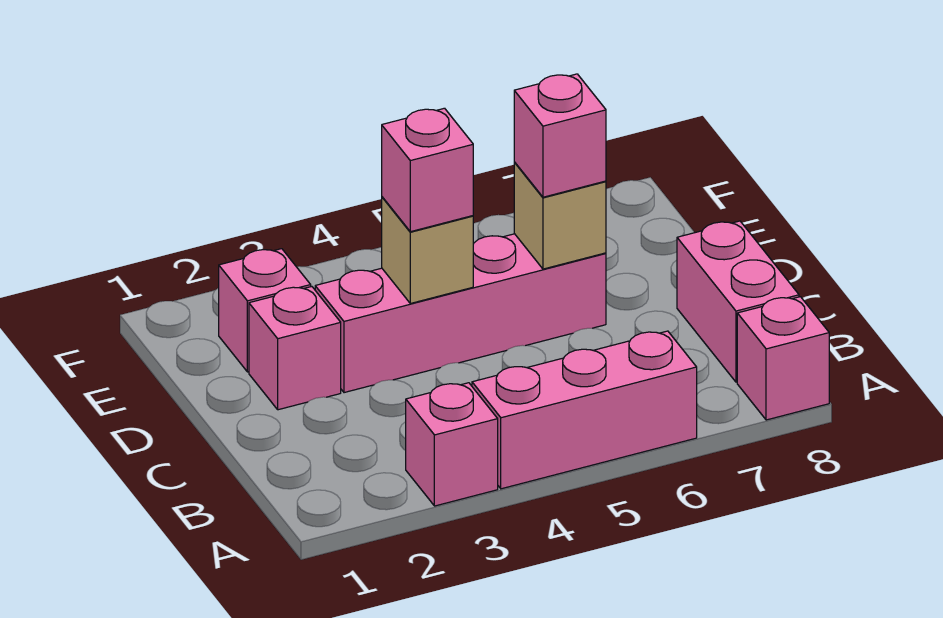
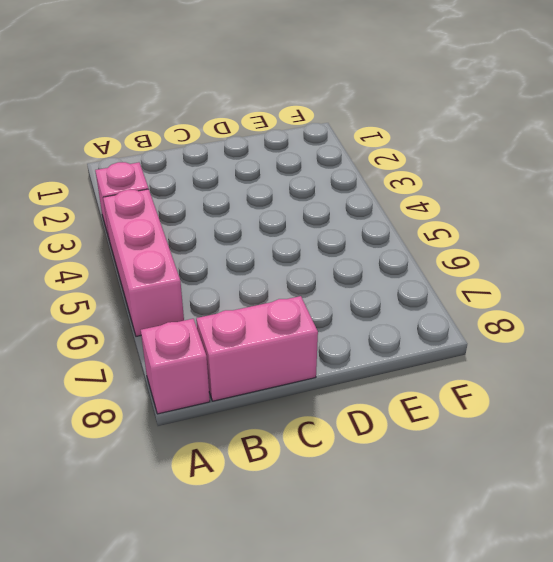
none -> pink brick D2 level 1
none -> pink brick D3:D6 level 1

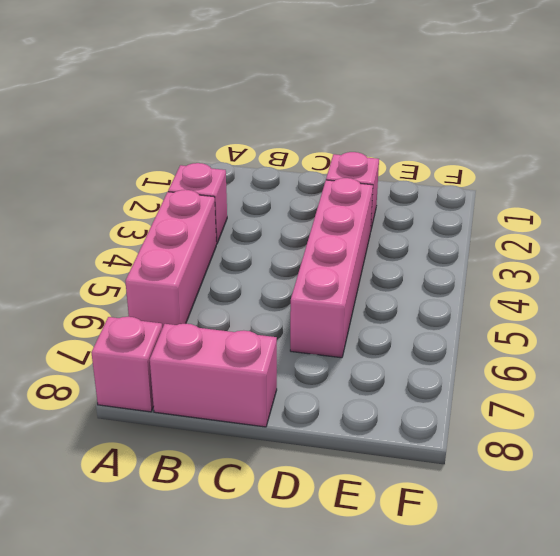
none -> pink brick E2 level 1
none -> tan brick D4 level 2

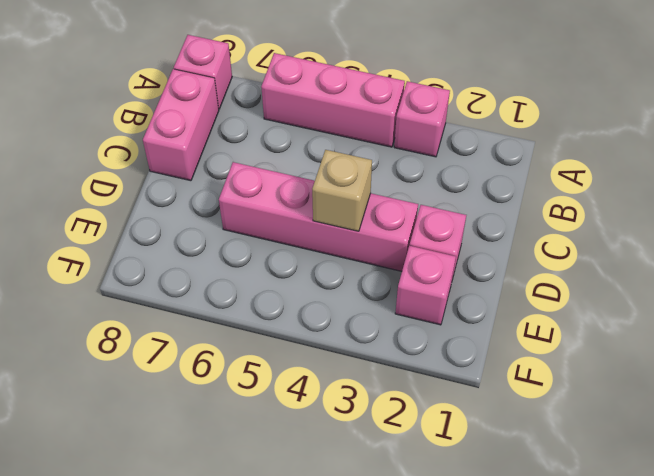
none -> tan brick D6 level 2
none -> pink brick D4 level 3

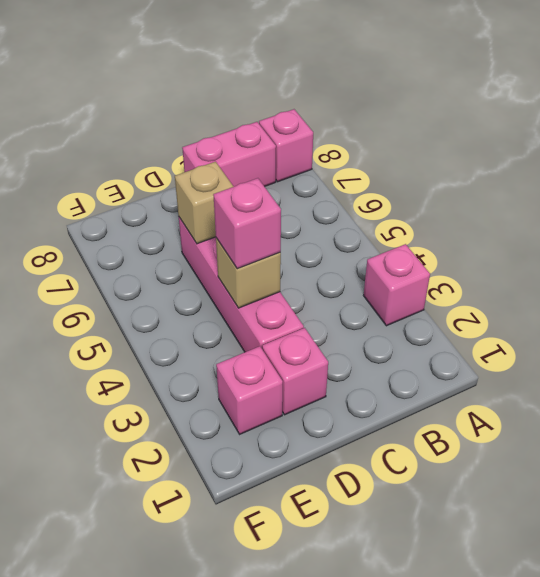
none -> pink brick A4:A6 level 1
none -> pink brick D6 level 3

